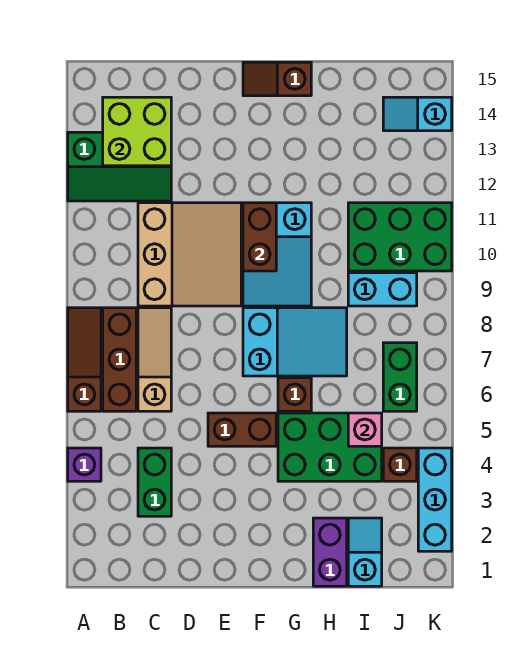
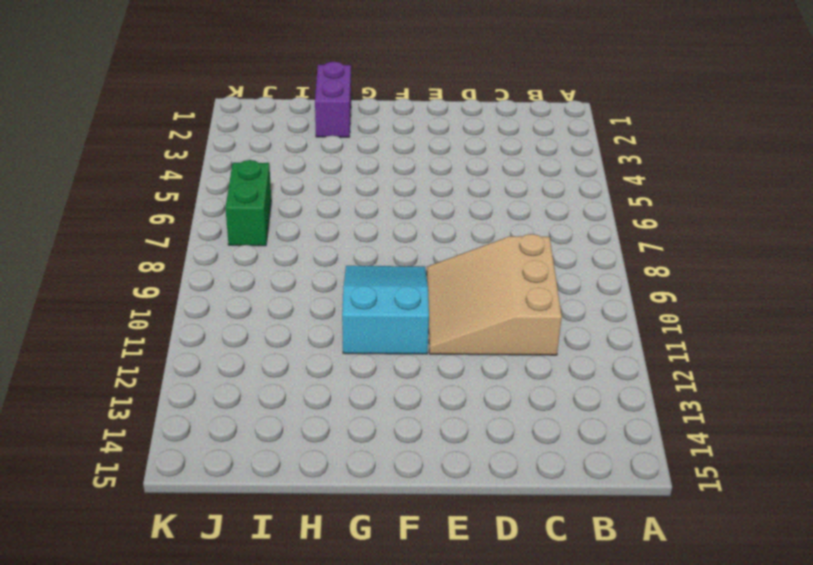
none -> purple brick A4 level 1
none -> brown slope A6:A8 level 1 top 6
none -> green slope A12:C13 level 1 top 13

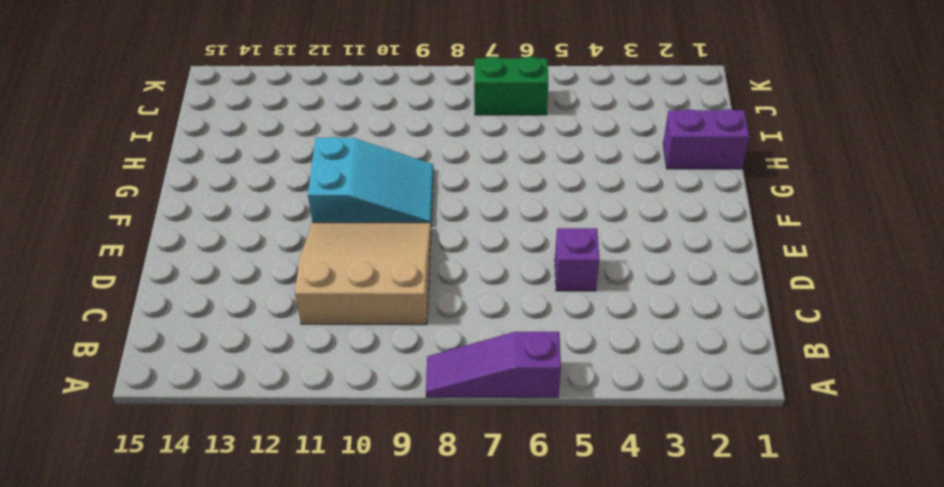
purple slope A6:A8 level 1 top 6 -> brown slope A6:A8 level 1 top 6
purple brick D5 level 1 -> purple brick A4 level 1
none -> green slope A12:C13 level 1 top 13
none -> brown brick B6:B8 level 1
none -> green brick C3:C4 level 1

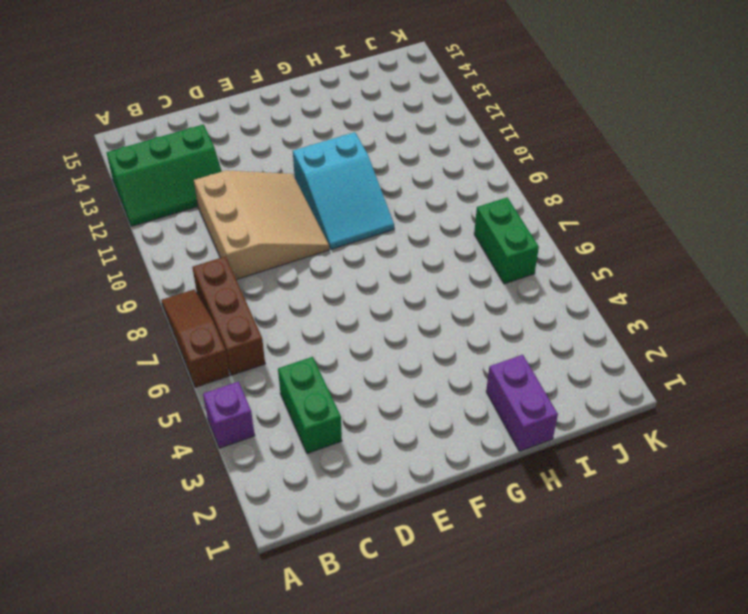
none -> tan slope C6:C8 level 1 top 6
none -> brown brick E5:F5 level 1
none -> cyan slope F7:H8 level 1 top F

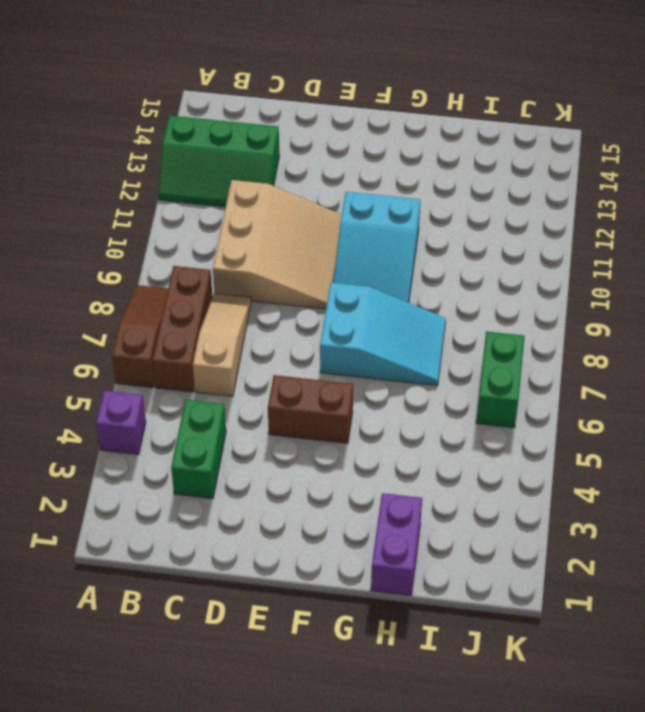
none -> brown slope F15:G15 level 1 top G
none -> green brick G4:I5 level 1
none -> brown brick G6 level 1

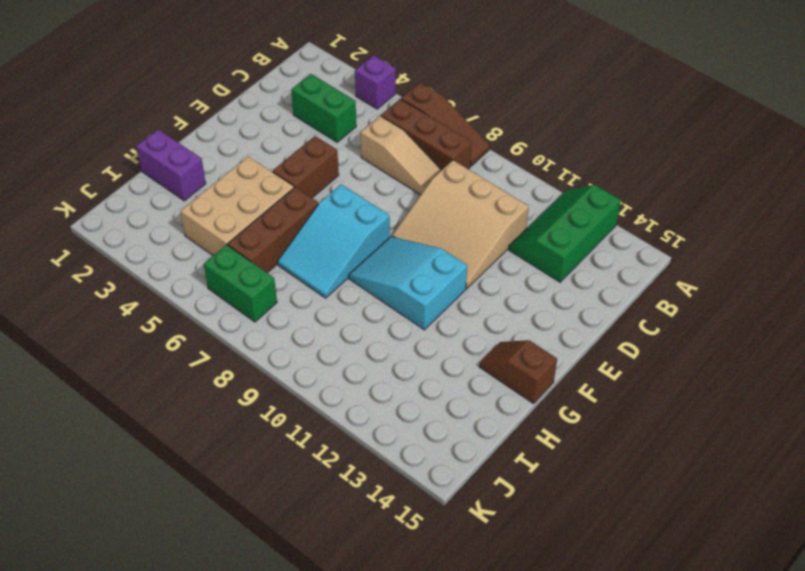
tan brick G4:I5 level 1 -> green brick G4:I5 level 1
brown brick G6:I6 level 1 -> brown brick G6 level 1
brown slope G14:G15 level 1 top 15 -> brown slope F15:G15 level 1 top G
none -> cyan slope I1:I2 level 1 top 1
none -> cyan brick I9:J9 level 1
none -> green brick I10:K11 level 1

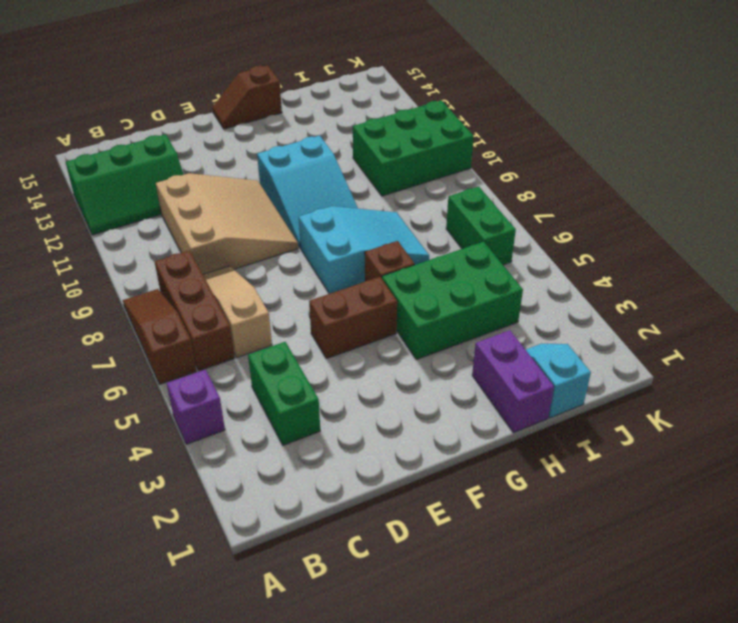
none -> cyan brick I9:J9 level 1
none -> brown brick J4 level 1
none -> cyan slope J14:K14 level 1 top K

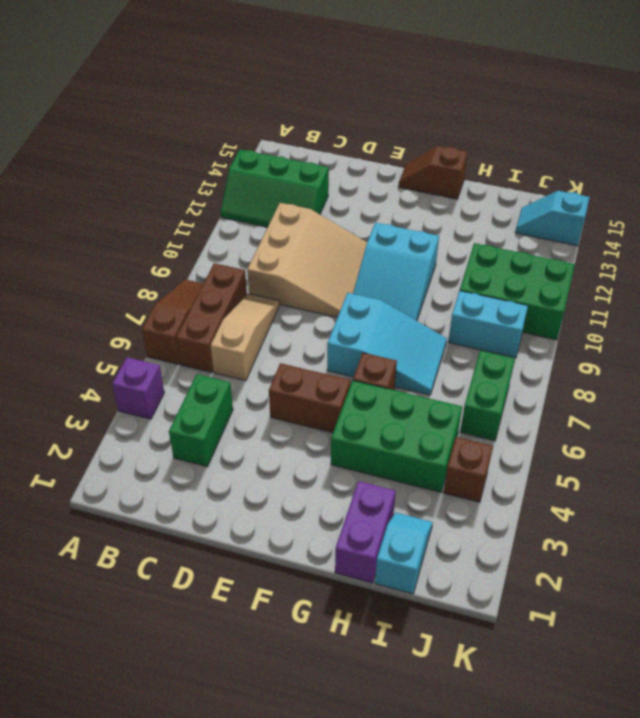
none -> cyan brick K2:K4 level 1
none -> lime brick B13:C14 level 2
none -> brown brick F10:F11 level 2

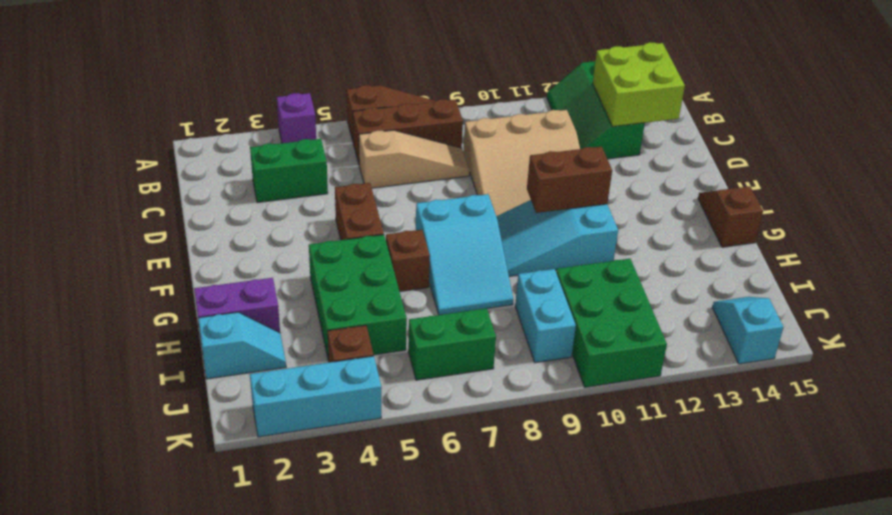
none -> pink brick I5 level 2

